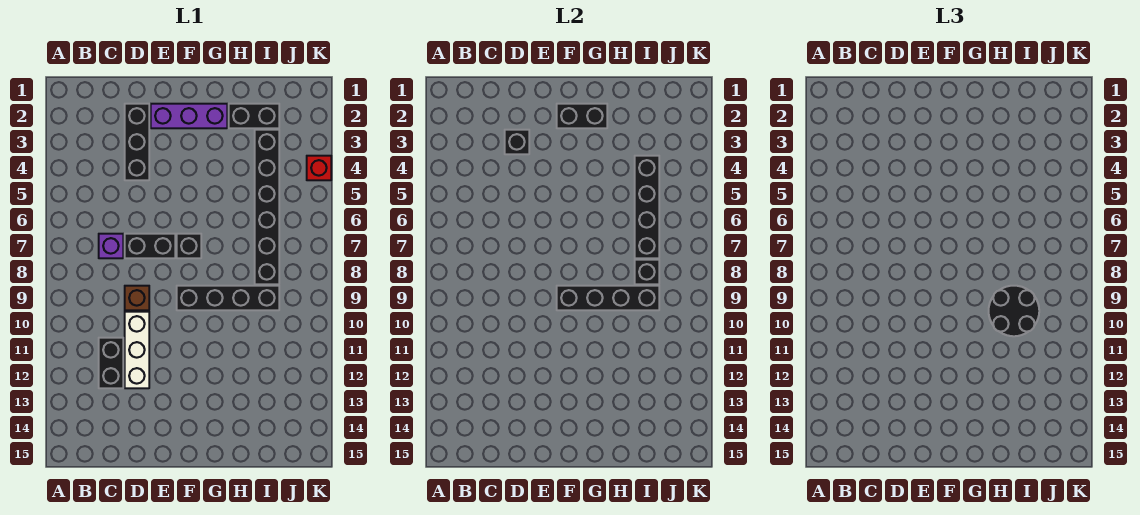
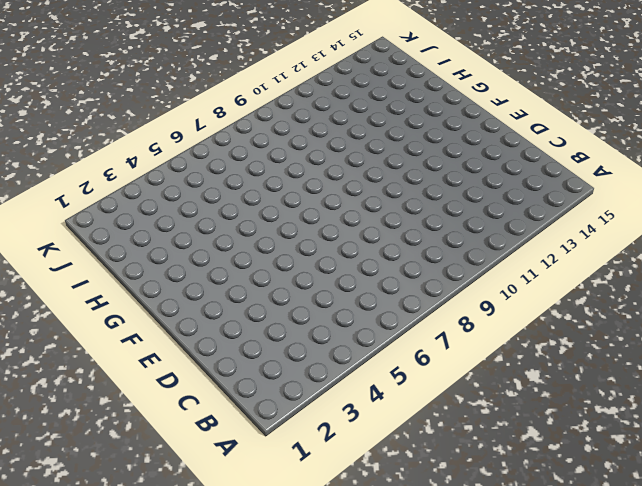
none -> purple brick C7 level 1
none -> black brick C11:C12 level 1
none -> black brick D2:D4 level 1

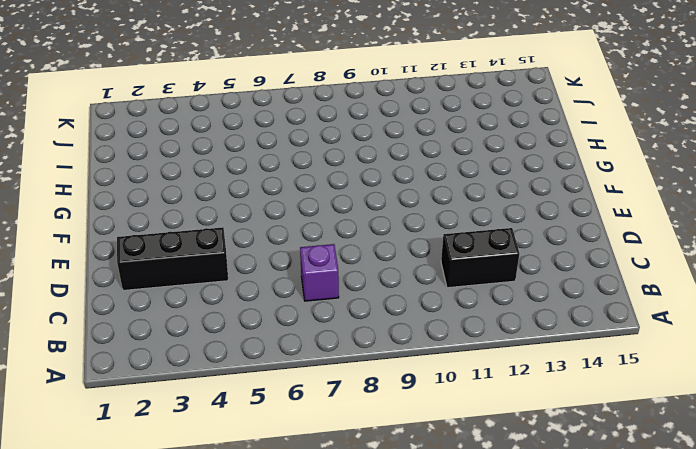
none -> black brick D7:E7 level 1
none -> brown brick D9 level 1
none -> white brick D10:D12 level 1

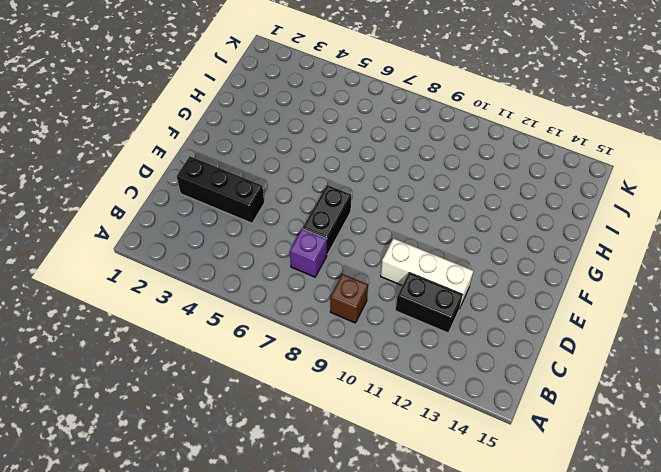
brown brick B9 level 1 -> brown brick D9 level 1
none -> purple brick E2:G2 level 1
none -> black brick F7 level 1
none -> black brick F9:I9 level 1

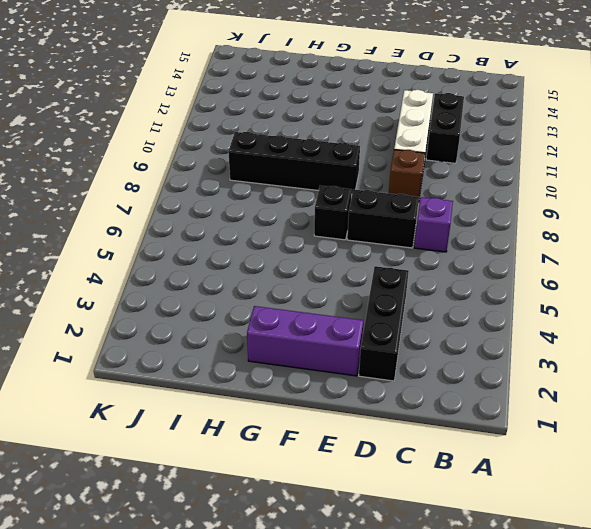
none -> black brick H2:I2 level 1
none -> black brick I3:I8 level 1
none -> red brick K4 level 1

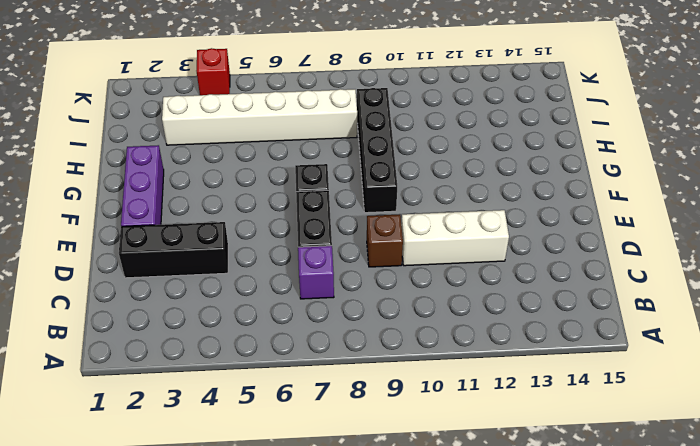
white brick I3:I8 level 1 -> black brick I3:I8 level 1
none -> black brick C11:C12 level 1
none -> black brick H2:I2 level 1
none -> black brick D3 level 2

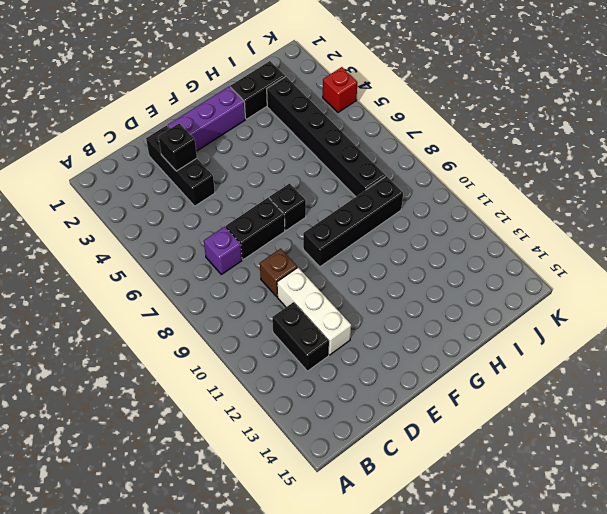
none -> black brick F2:G2 level 2
none -> black brick F9:I9 level 2
none -> black brick I4:I7 level 2

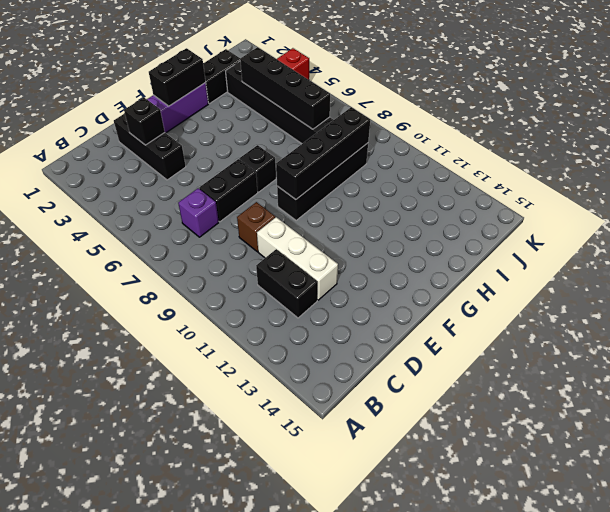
none -> black brick I8 level 2
none -> black round brick H9:I10 level 3

